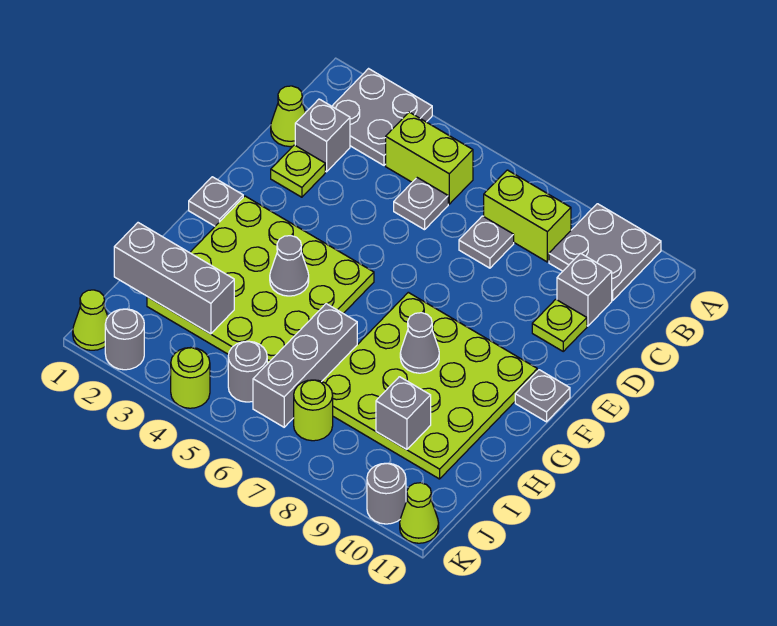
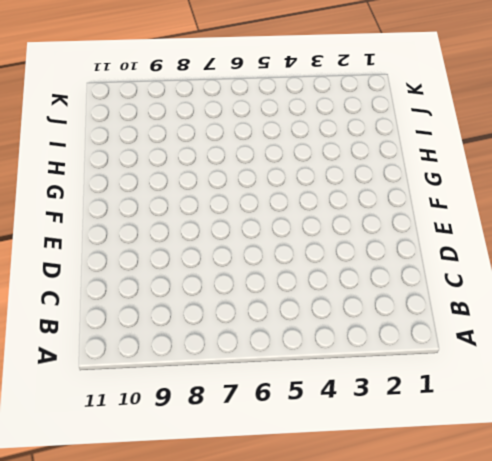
none -> grey plate A2:B3 level 1
none -> grey plate A9:B10 level 1
none -> lime brick B4:B5 level 1

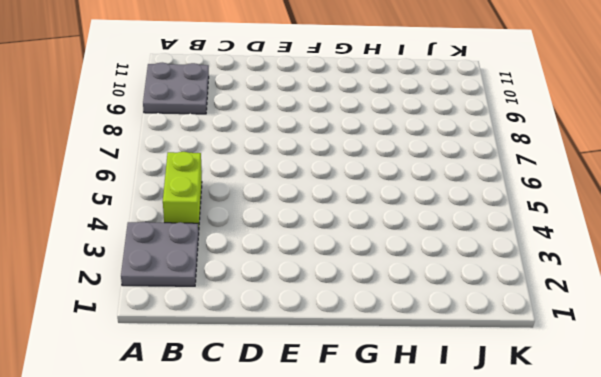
none -> lime brick B7:B8 level 1
none -> lime cone C1 level 1
none -> grey brick C2 level 1

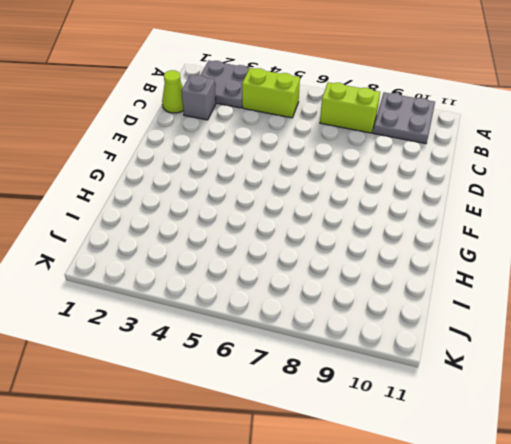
none -> grey plate C5 level 1
none -> grey plate C7 level 1
none -> grey brick C10 level 1

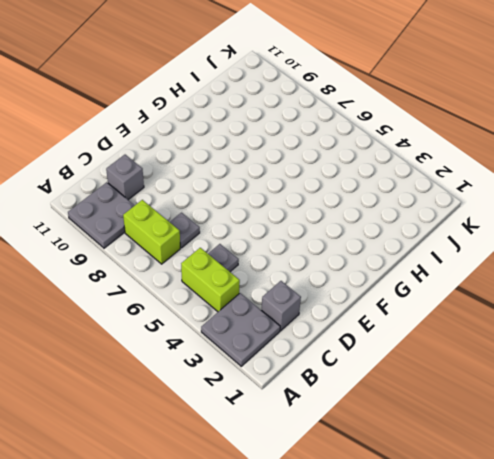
none -> lime cone C1 level 1
none -> lime plate D2 level 1
none -> lime plate D10 level 1

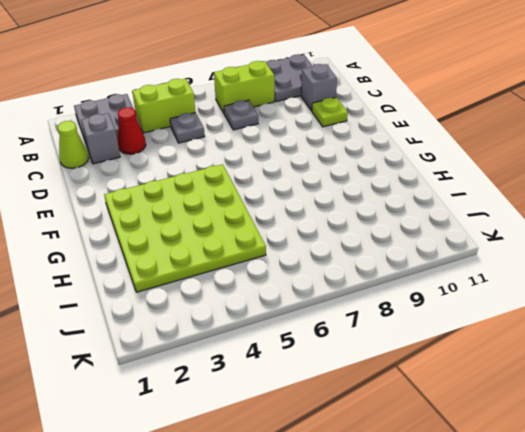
red cone C3 level 1 -> none
none -> lime plate D2 level 1
none -> grey plate F1 level 1
none -> lime plate F7:I10 level 1

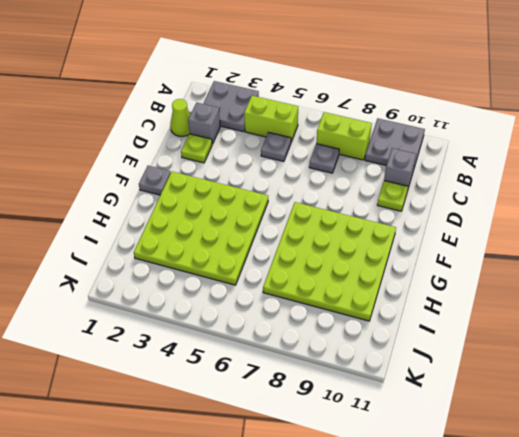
none -> grey plate F11 level 1
none -> grey brick H6:J6 level 1
none -> grey round brick J5 level 1

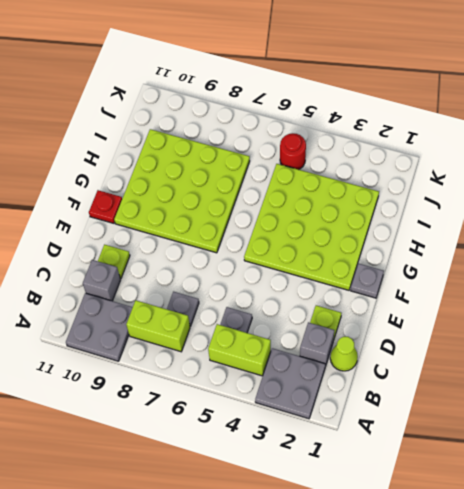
red plate F11 level 1 -> grey plate F11 level 1
red round brick J5 level 1 -> grey round brick J5 level 1
none -> grey brick H6:J6 level 1
none -> lime round brick J7 level 1
none -> lime cone K1 level 1

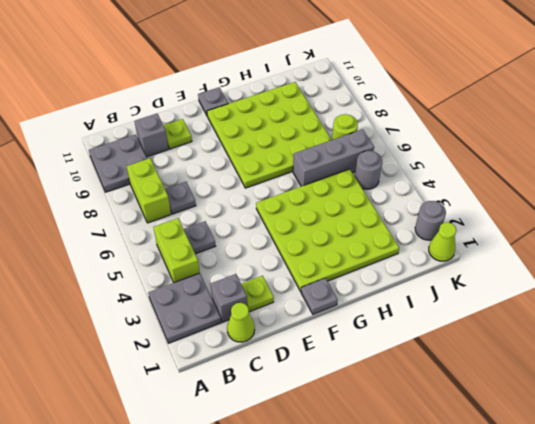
none -> lime round brick K4 level 1
none -> grey round brick K10 level 1
none -> lime cone K11 level 1

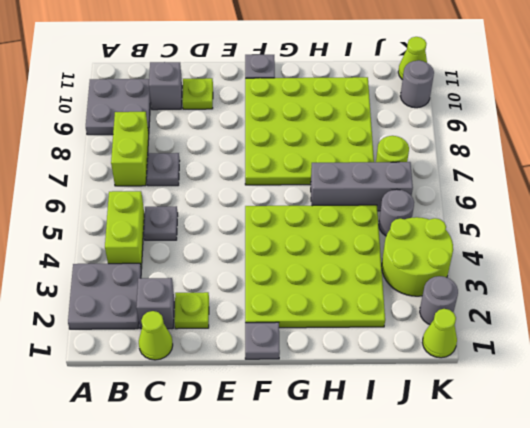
lime round brick J3:K4 level 1 -> lime round brick K4 level 1
none -> grey cone G4 level 2
none -> grey cone G8 level 2
none -> grey brick I1:I3 level 2

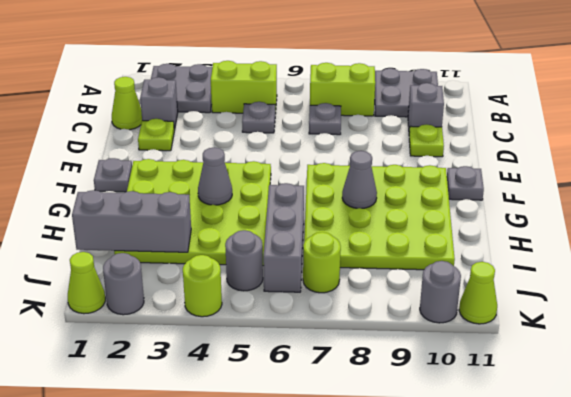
none -> grey brick I9 level 2

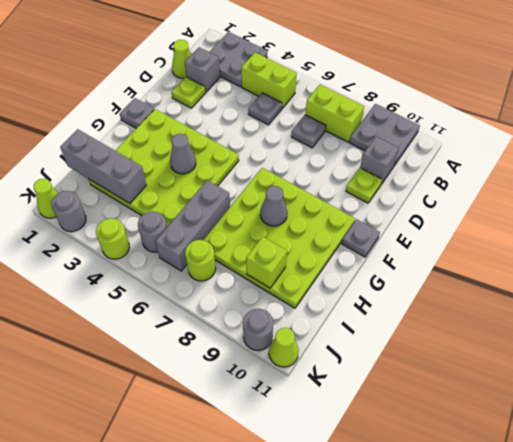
lime brick I9 level 2 -> grey brick I9 level 2

